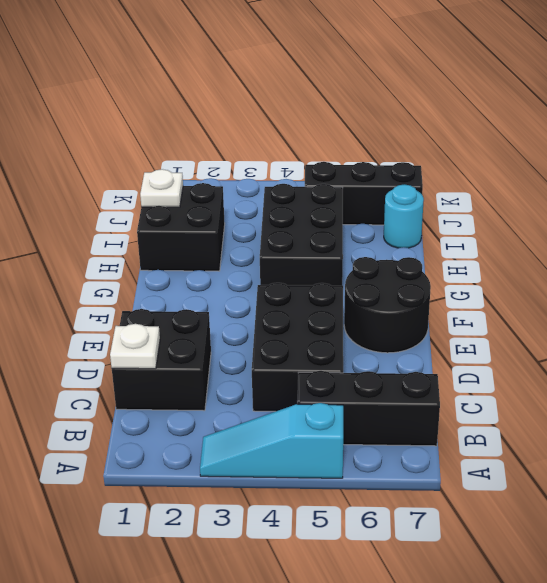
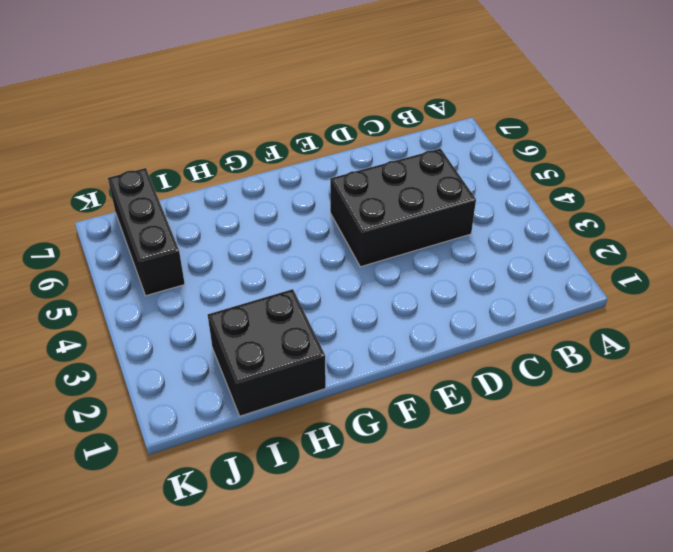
none -> cyan slope A3:A5 level 1 top 5
none -> black brick B5:B7 level 1

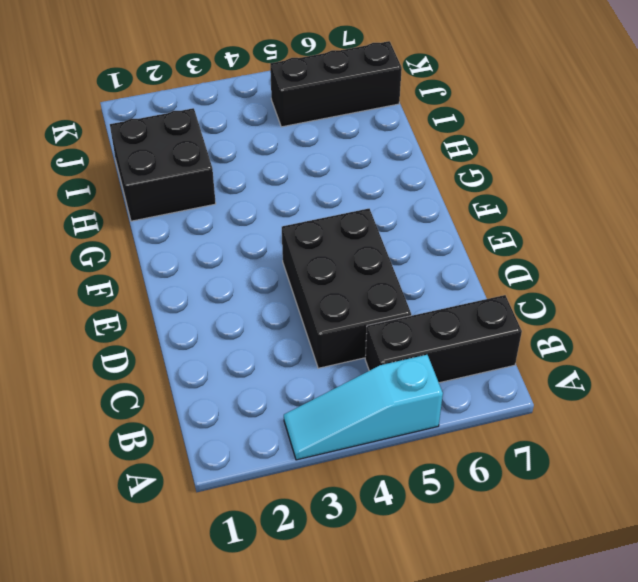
none -> black brick C1:D2 level 1
none -> black round brick E6:F7 level 1

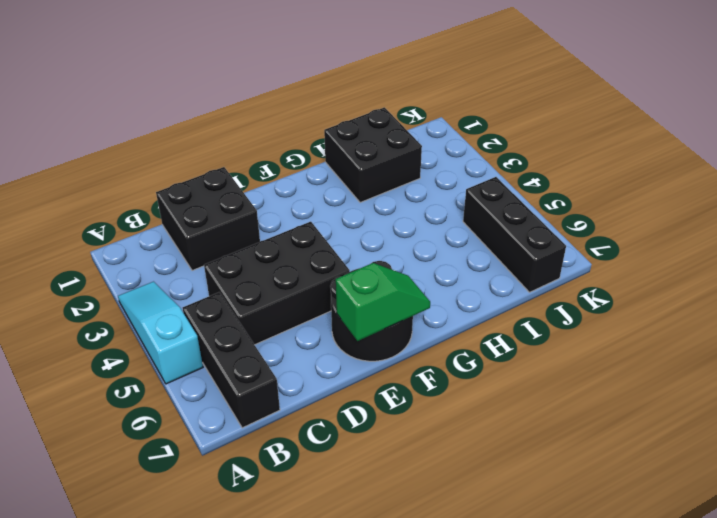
green slope E7:F7 level 2 top E -> none
none -> black brick G4:I5 level 1
none -> cyan round brick I7 level 1

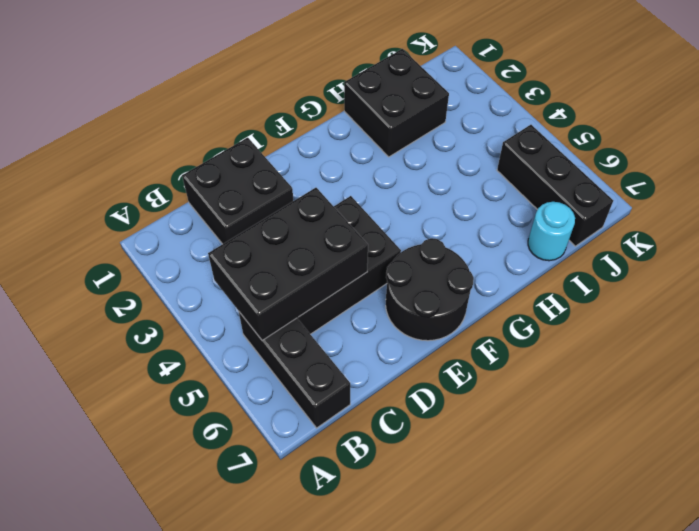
black brick B4:D5 level 2 -> black brick G4:I5 level 1
none -> cyan slope A3:A5 level 1 top 5
none -> white plate C1 level 2

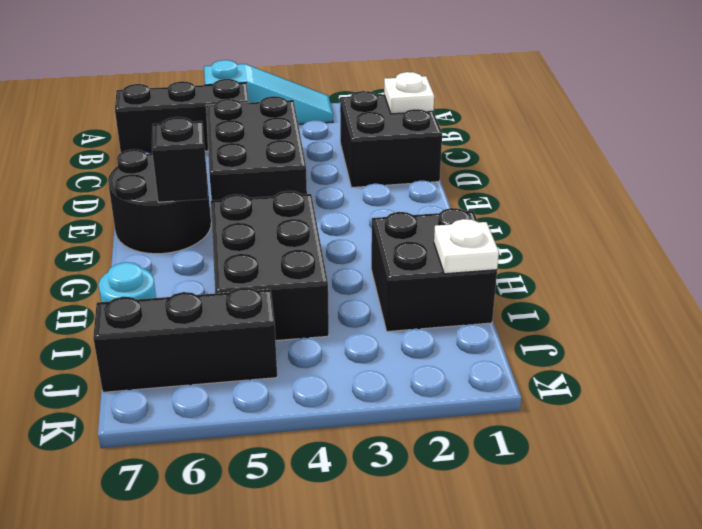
black brick F6 level 2 -> none

